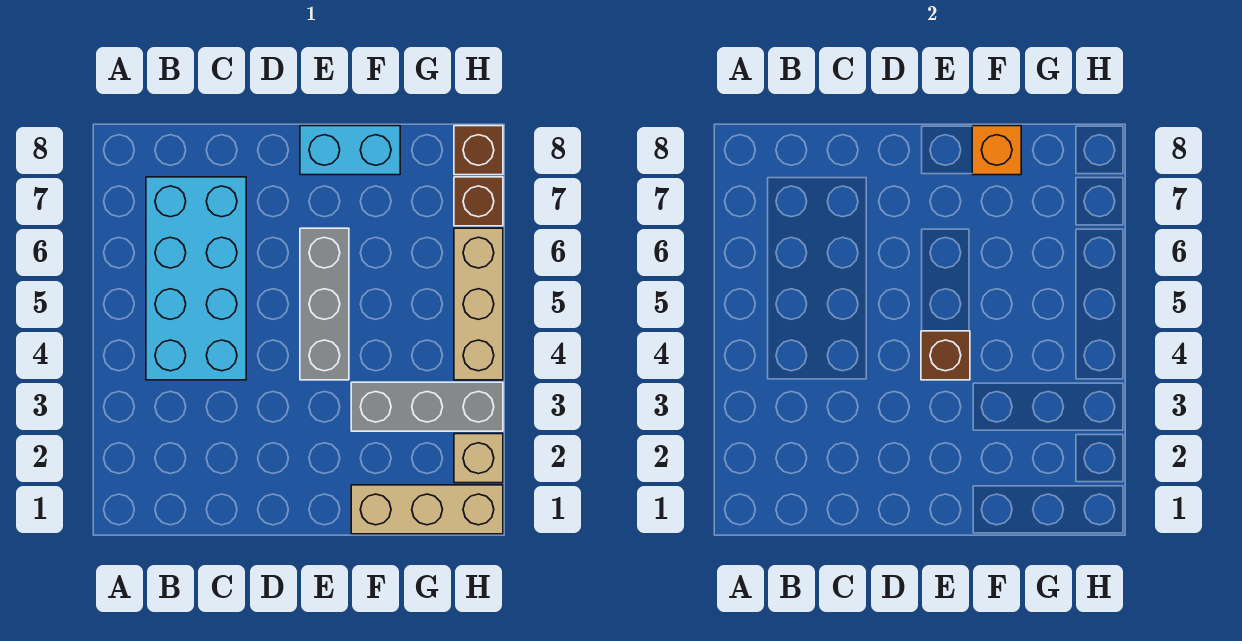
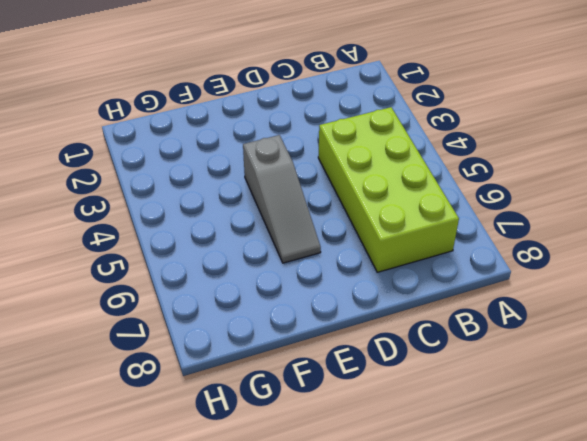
lime brick B4:C7 level 1 -> cyan brick B4:C7 level 1
grey slope E4:E6 level 1 top 4 -> grey brick E4:E6 level 1
none -> cyan brick E8:F8 level 1
none -> tan brick F1:H1 level 1

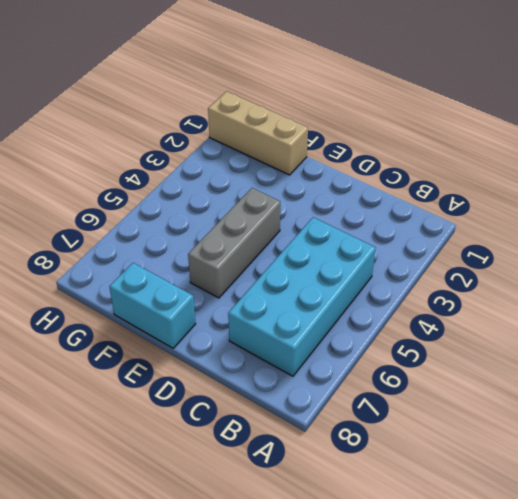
none -> grey brick F3:H3 level 1
none -> tan brick H2 level 1

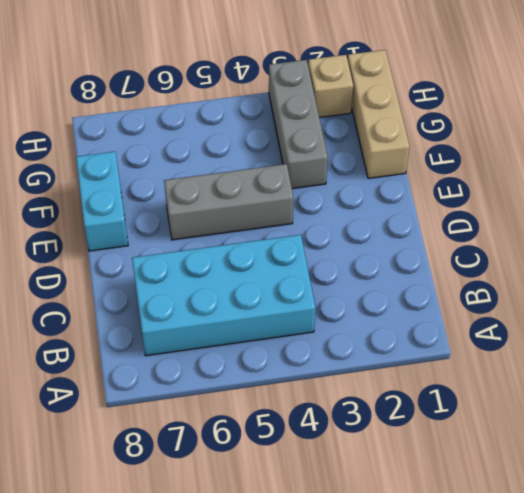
none -> tan brick H4:H6 level 1
none -> brown brick H7 level 1

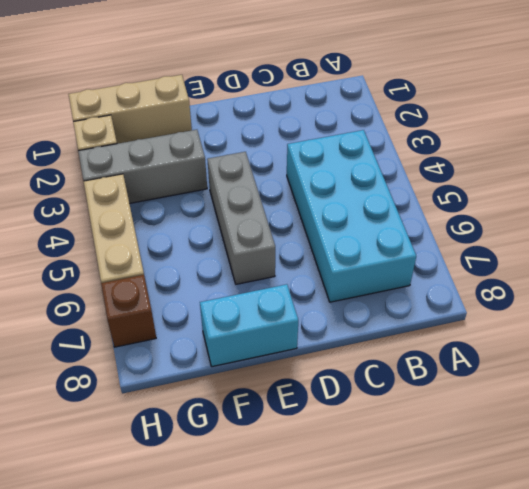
none -> brown brick H8 level 1
none -> brown brick E4 level 2

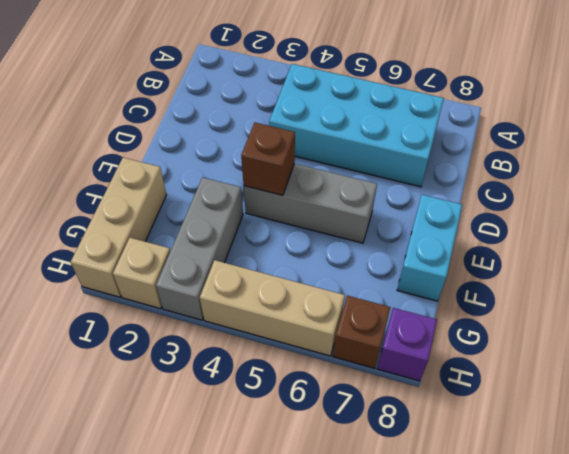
purple brick H8 level 1 -> brown brick H8 level 1
none -> orange brick F8 level 2

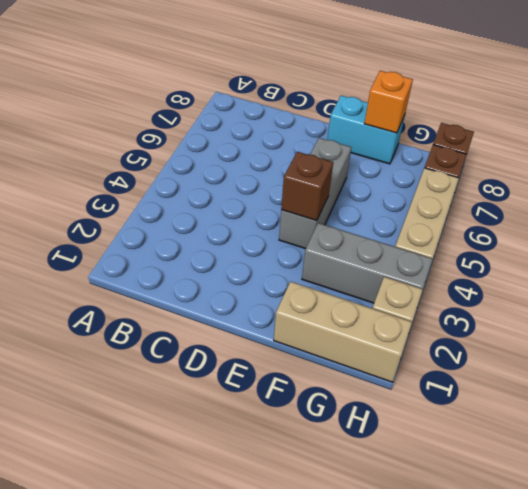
none -> cyan brick B4:C7 level 1

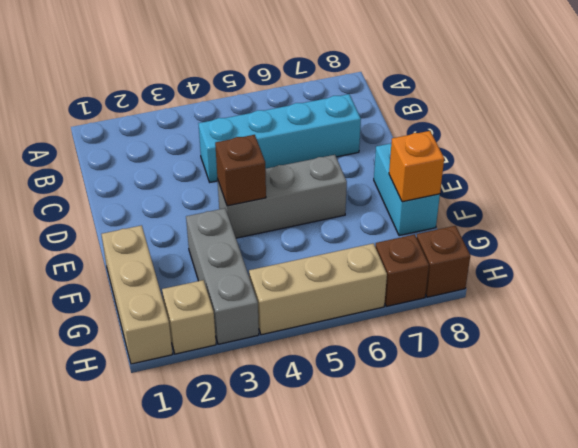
cyan brick C4:C7 level 1 -> cyan brick B4:C7 level 1

